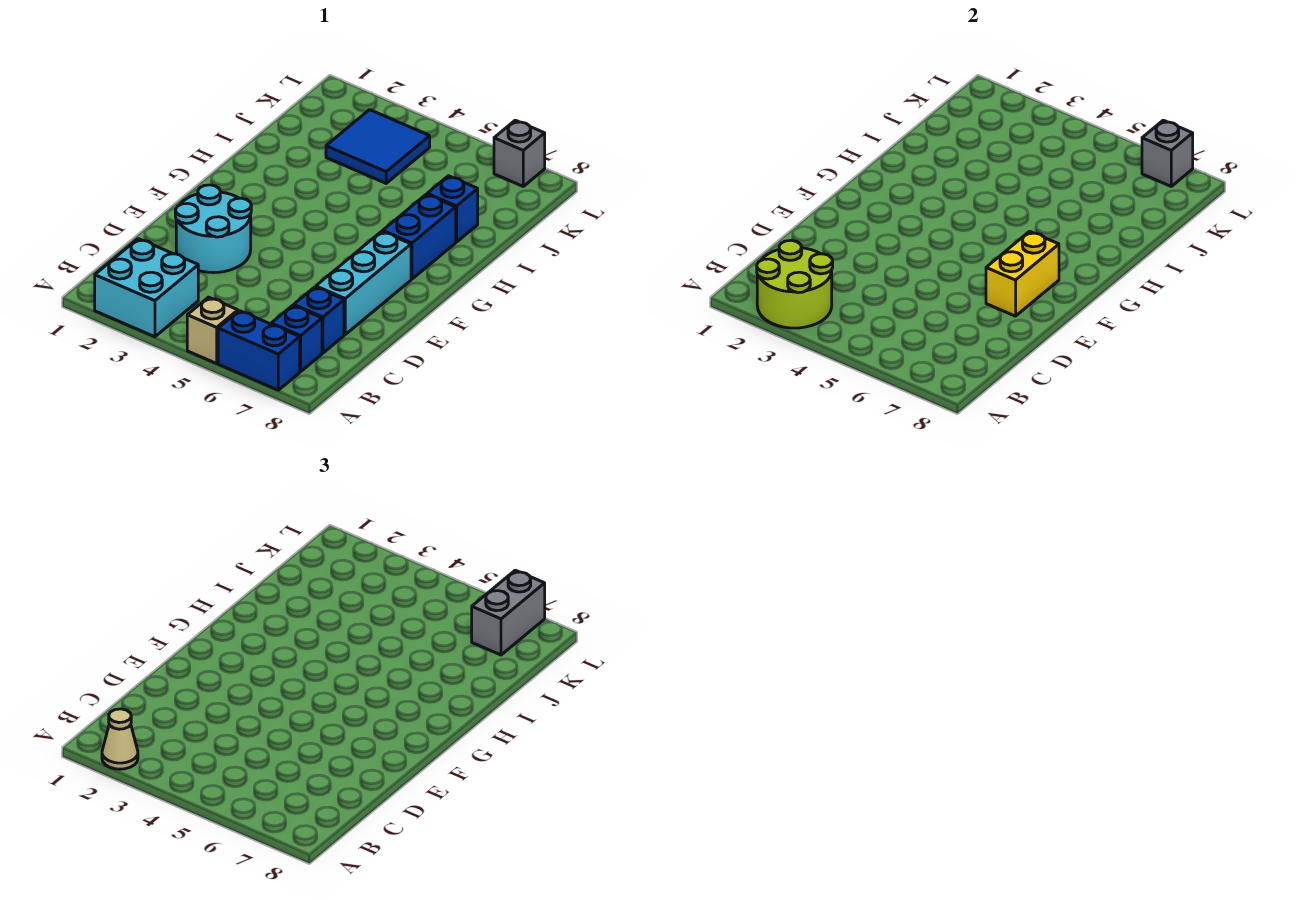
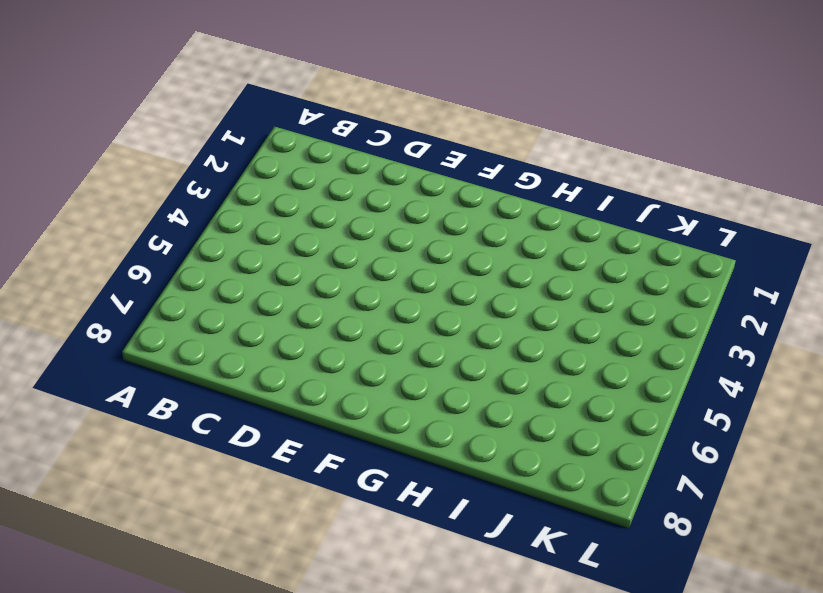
none -> cyan brick A2:B3 level 1
none -> tan brick A5 level 1
none -> blue brick A6:A7 level 1

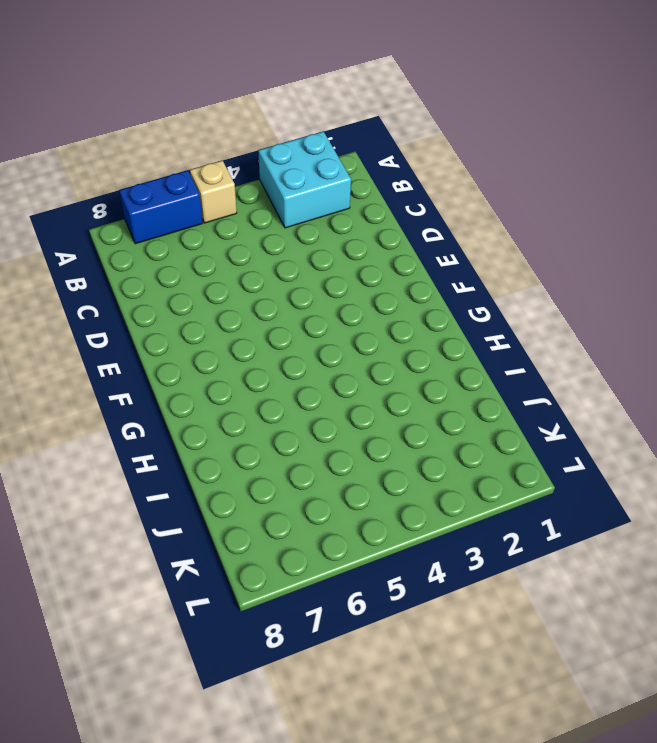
none -> blue brick B7 level 1
none -> blue brick C7 level 1
none -> cyan round brick D2:E3 level 1

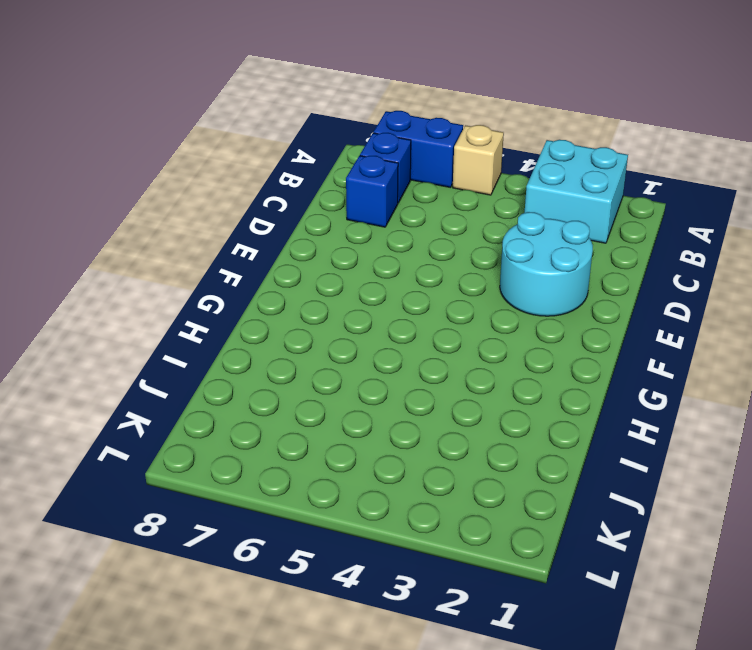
none -> cyan brick D7:F7 level 1
none -> blue brick G7:H7 level 1
none -> blue brick I7 level 1

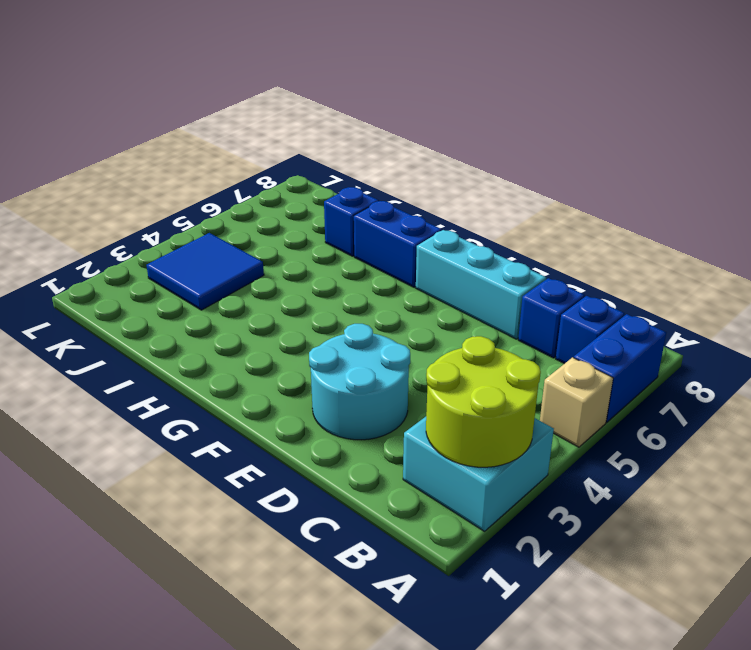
none -> grey brick L7 level 1
none -> yellow brick E7:F7 level 2
none -> grey brick L7 level 2

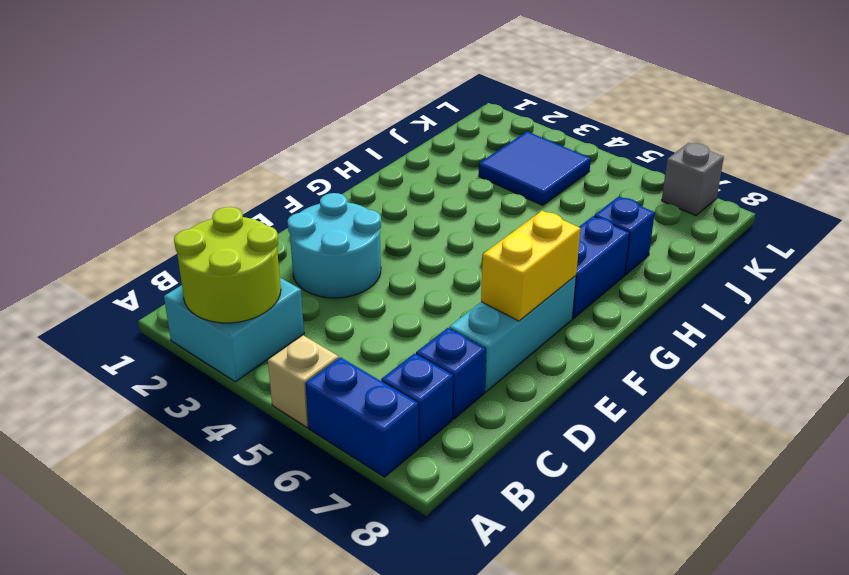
none -> grey brick L7 level 2
none -> tan cone A2 level 3
none -> grey brick K7:L7 level 3

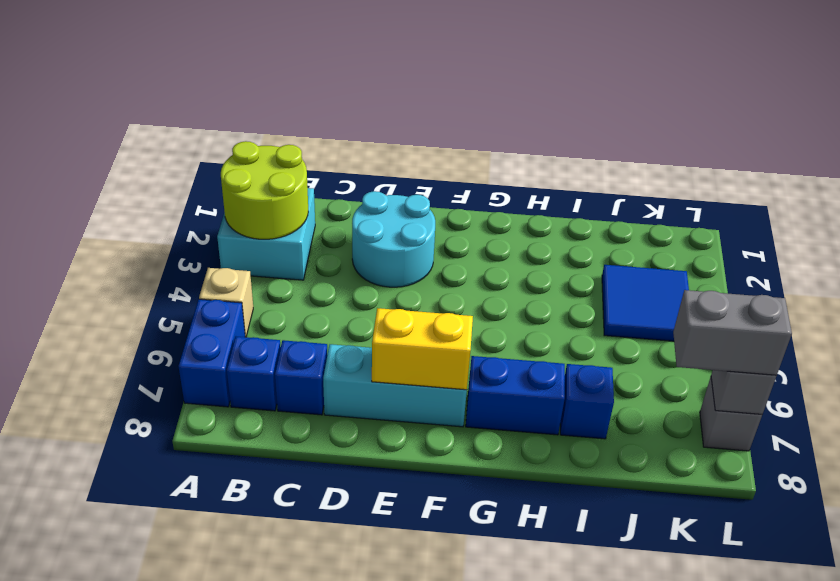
none -> tan cone A2 level 3

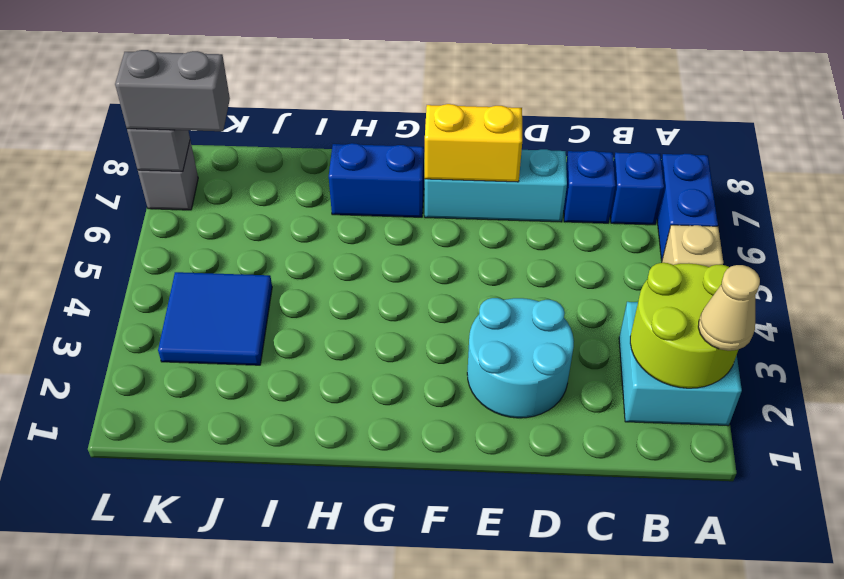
none -> blue brick I7 level 1

